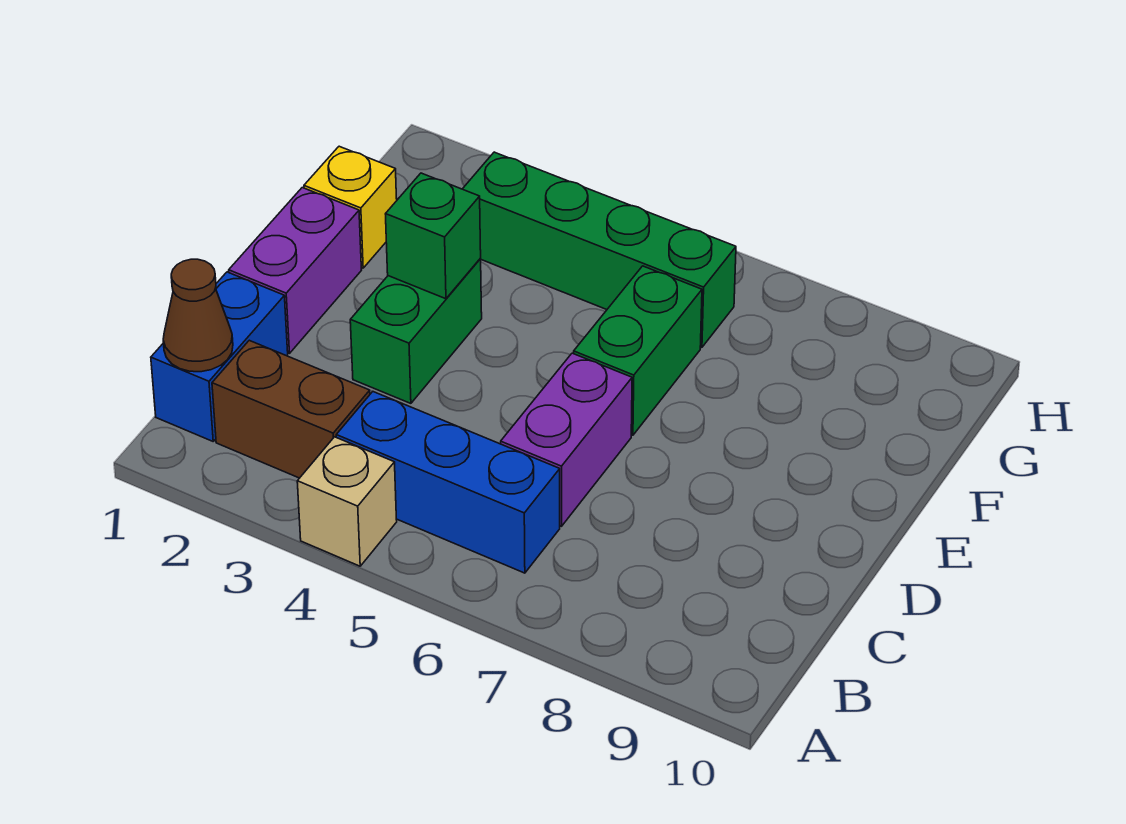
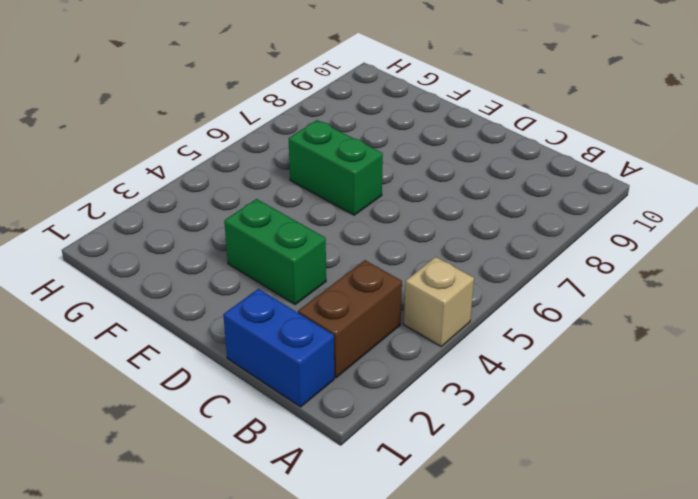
none -> blue brick B4:B6 level 1
none -> purple brick C6:D6 level 1
none -> purple brick D1:E1 level 1

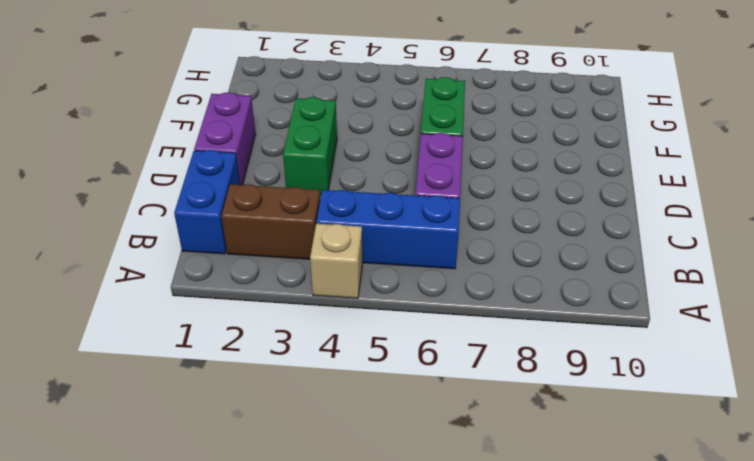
none -> yellow brick F1 level 1
none -> green brick G3:G6 level 1
none -> brown cone B1 level 2

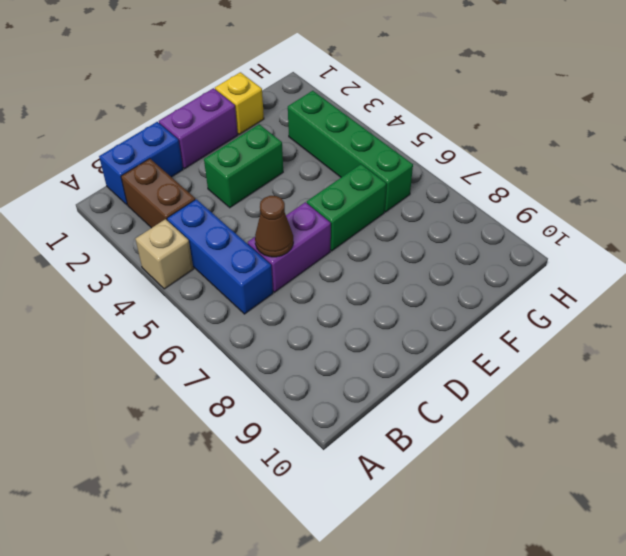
brown cone C6 level 2 -> brown cone B1 level 2
none -> green brick E3 level 2

